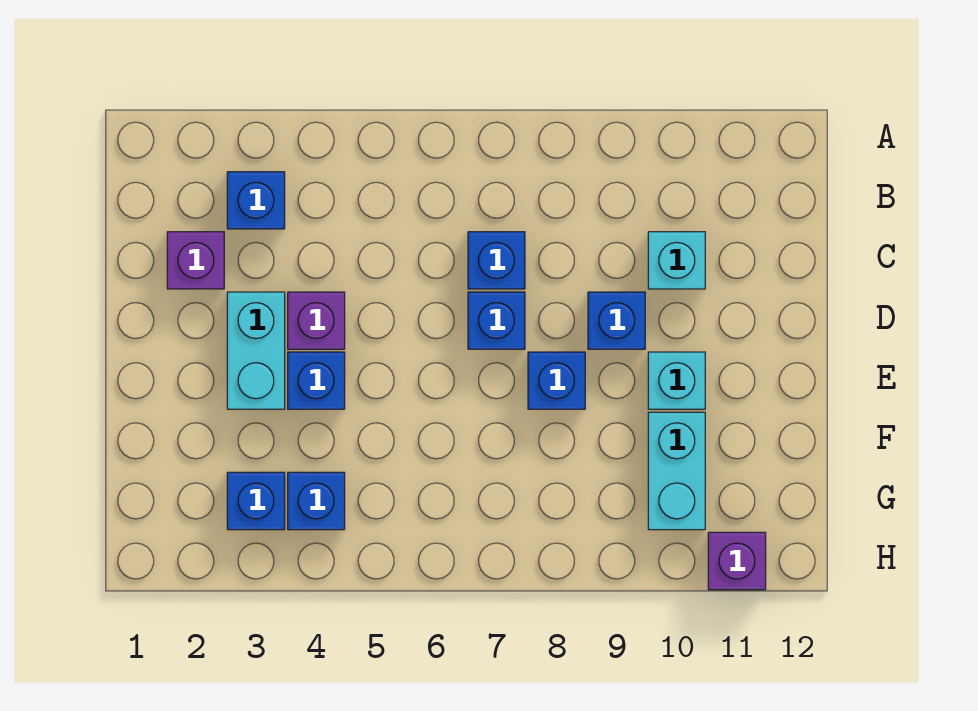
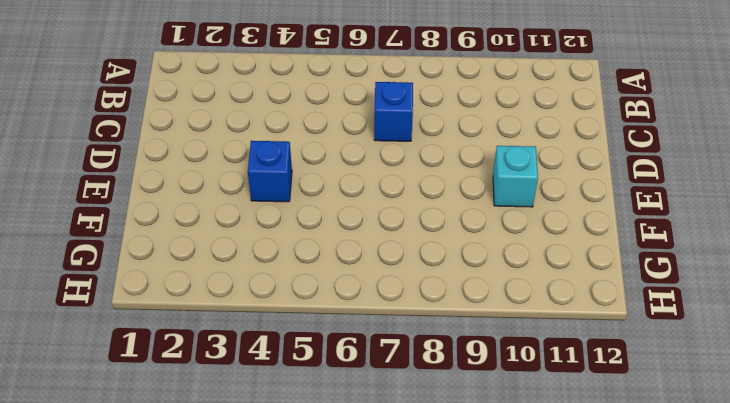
none -> blue brick B3 level 1
none -> purple brick C2 level 1
none -> cyan brick C10 level 1

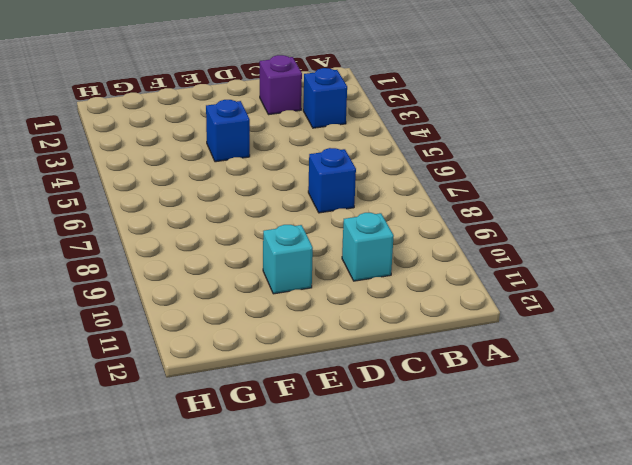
none -> cyan brick D3:E3 level 1
none -> purple brick D4 level 1
none -> blue brick D7 level 1

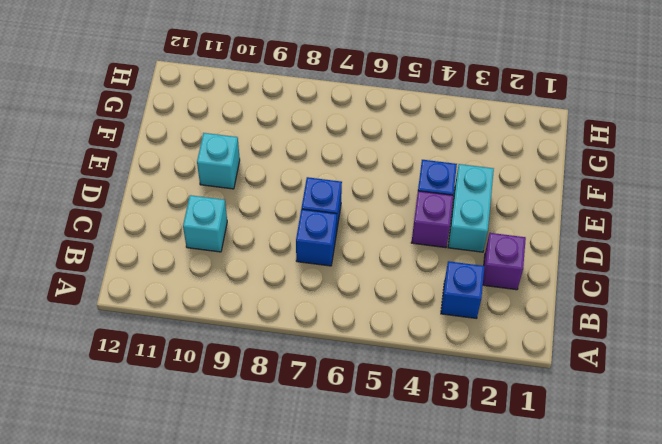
none -> blue brick D9 level 1
none -> blue brick E8 level 1
none -> cyan brick F10:G10 level 1

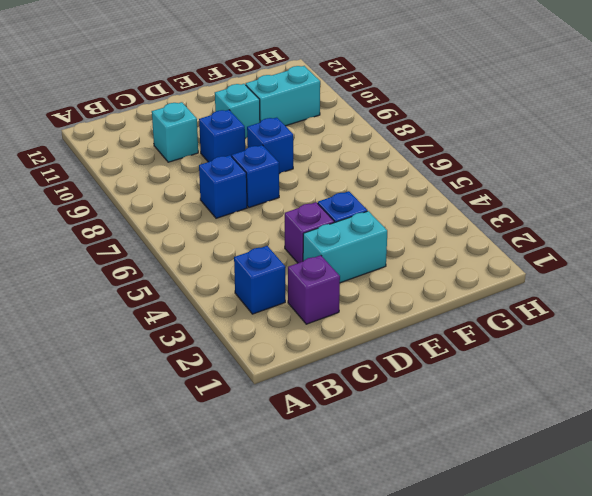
none -> blue brick G3 level 1
none -> blue brick G4 level 1
none -> purple brick H11 level 1

